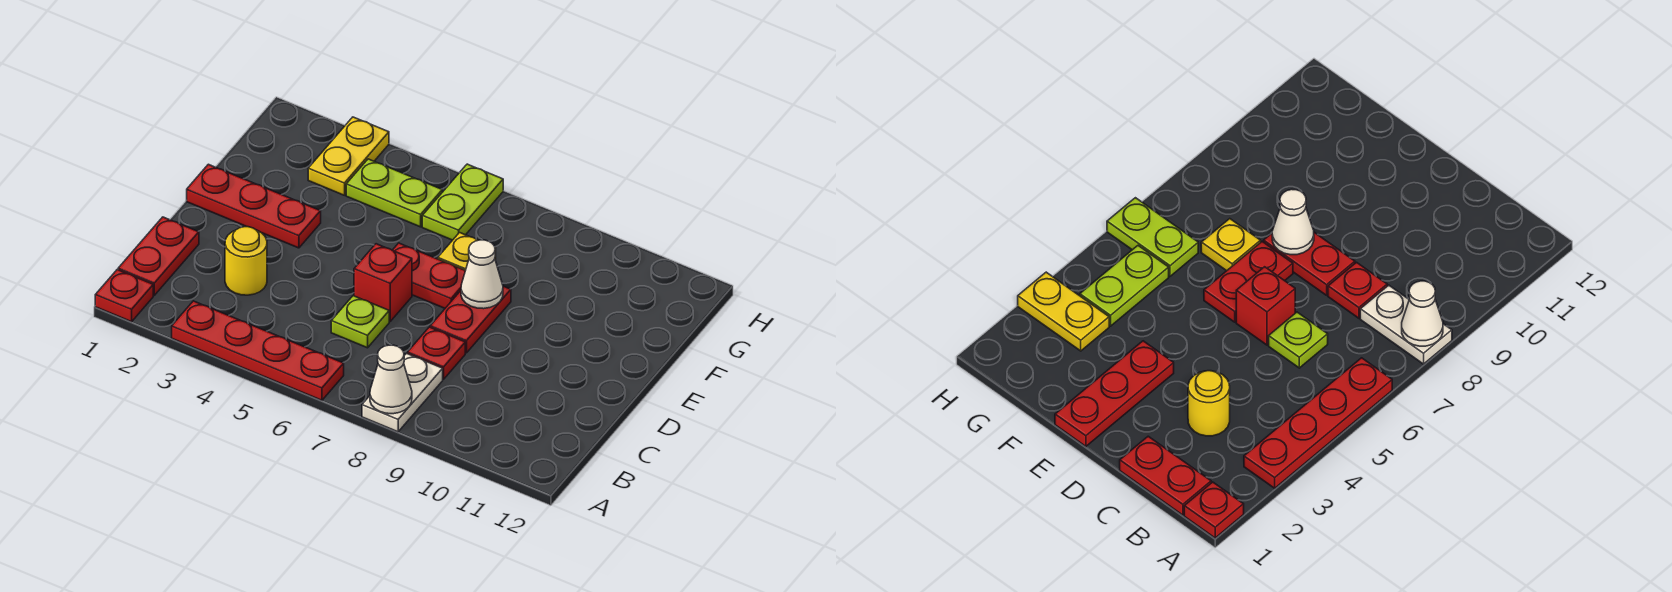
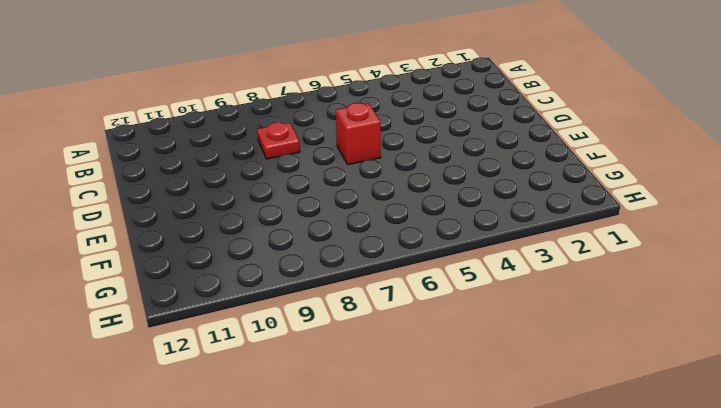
none -> red plate A1 level 1
none -> red plate A3:A6 level 1
none -> white plate A8:B8 level 1

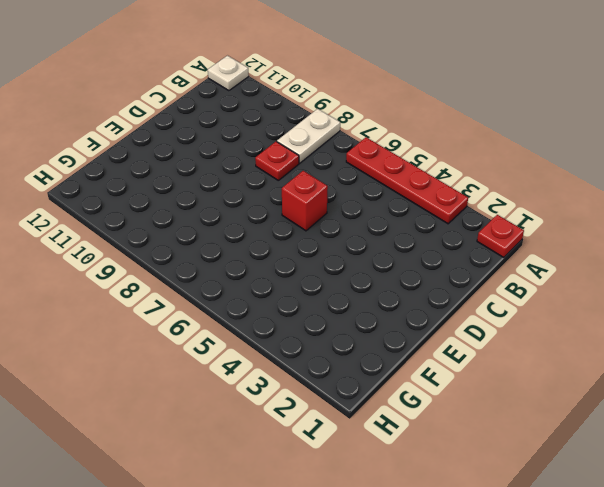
white plate A12 level 1 -> none
none -> red plate B1:C1 level 1
none -> yellow round brick C3 level 1
none -> lime plate C6 level 1

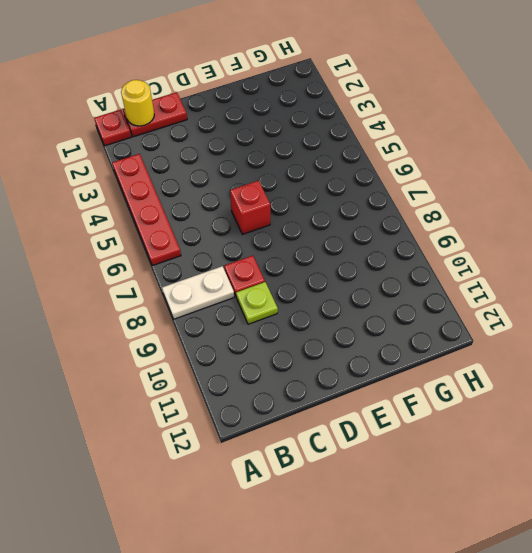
yellow round brick B1 level 2 -> yellow round brick C3 level 1
lime plate C9 level 1 -> lime plate C6 level 1
none -> red plate D8:E8 level 1
none -> red plate E1:E3 level 1
none -> red plate E6:E7 level 1

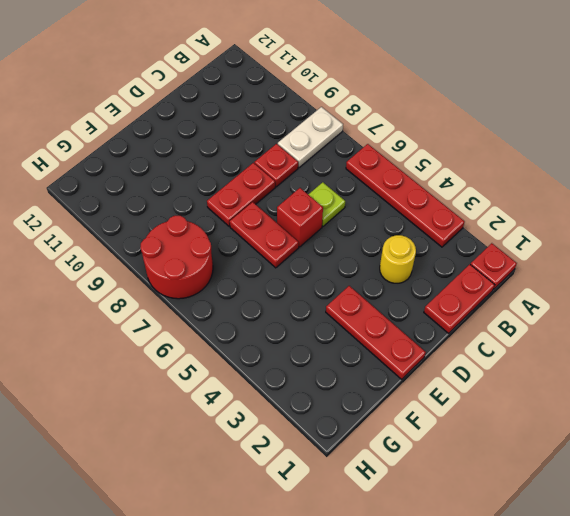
red round brick G7:H8 level 1 -> none
none -> yellow plate F7 level 1
none -> yellow plate G3:H3 level 1
none -> lime plate G4:G5 level 1

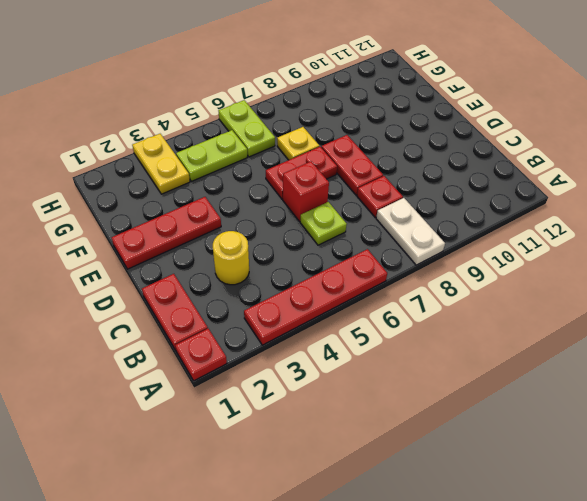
none -> white cone A8 level 2
none -> white cone E8 level 2

